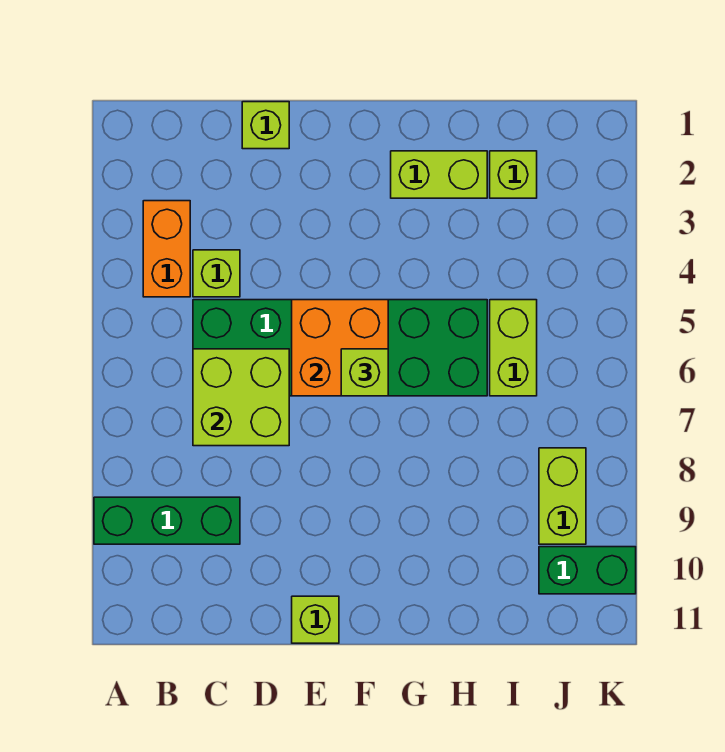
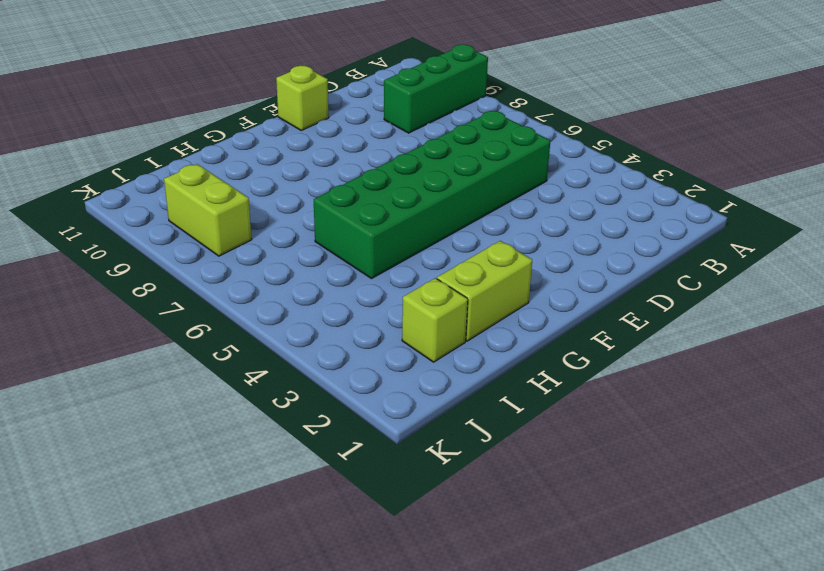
none -> orange brick B3:B4 level 1
none -> lime brick C4 level 1
none -> lime brick D1 level 1

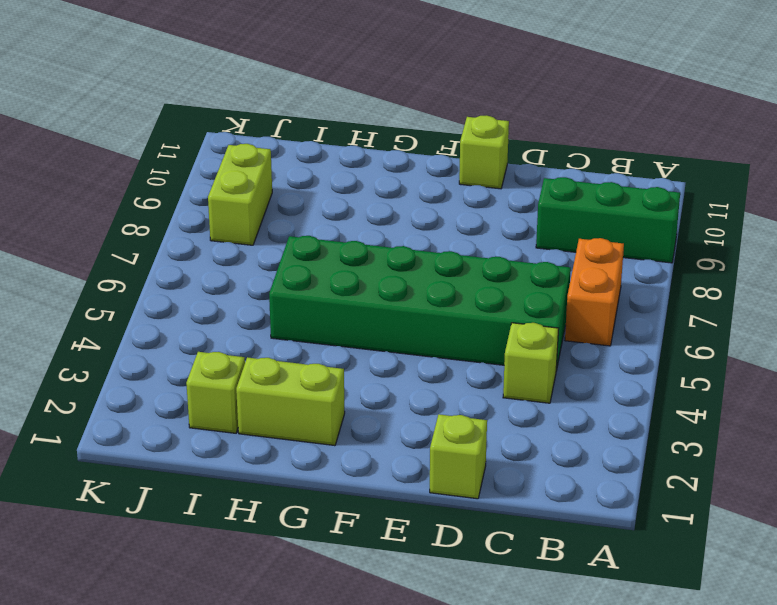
orange brick B6:B7 level 1 -> orange brick B3:B4 level 1
none -> lime brick I5:I6 level 1
none -> green brick J10:K10 level 1
none -> lime brick C6:D7 level 2

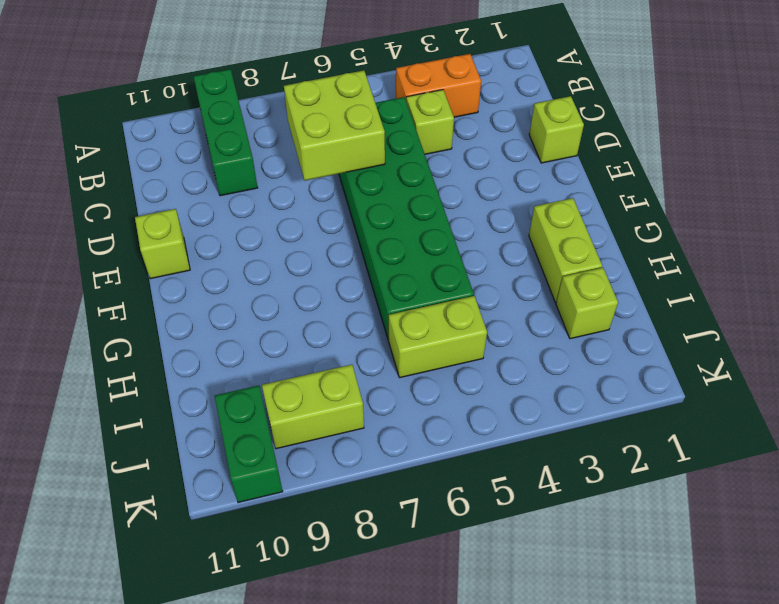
none -> orange brick E5:F6 level 2
none -> lime brick F6 level 3

